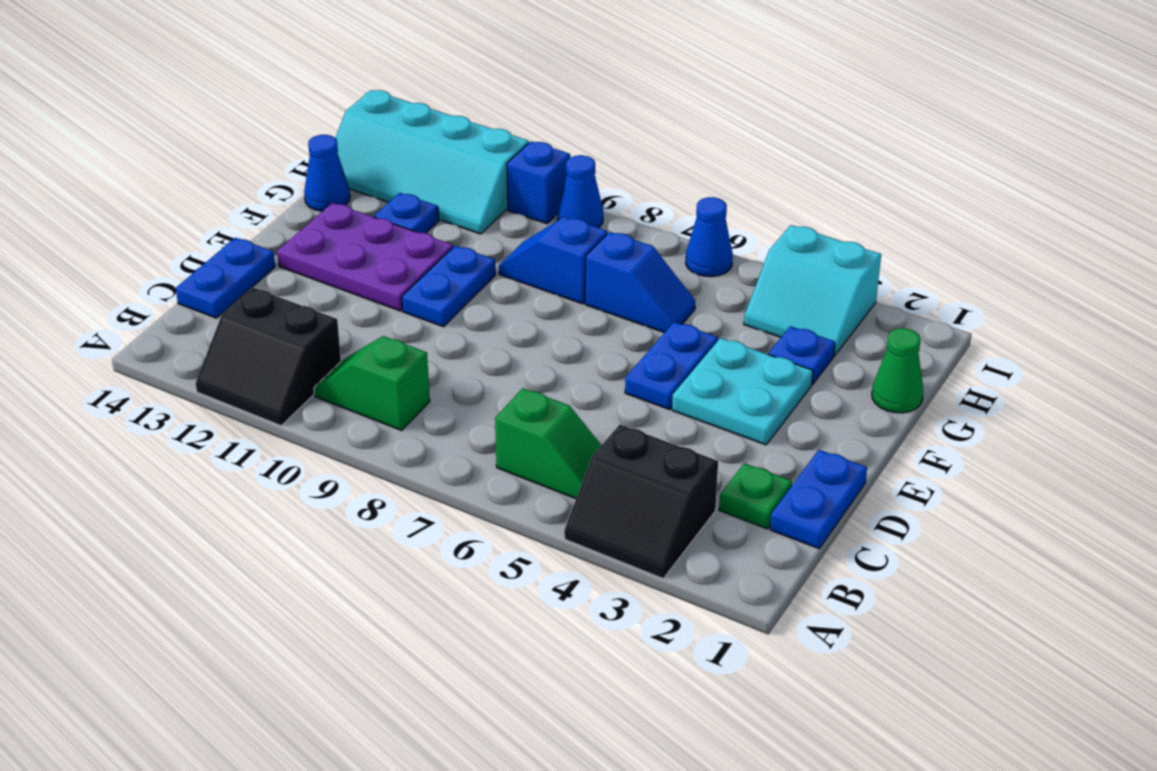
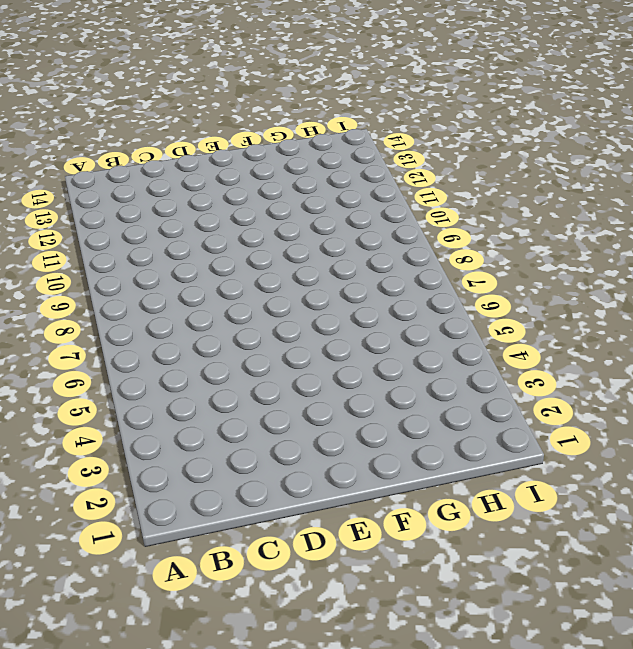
none -> black slope A3:B4 level 1 top B
none -> black slope A11:B12 level 1 top B
none -> green slope B5:B6 level 1 top 6

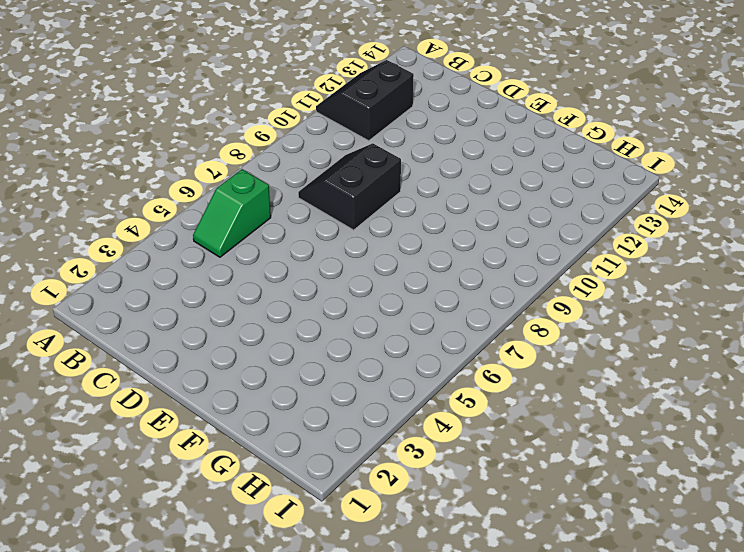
black slope C8:D9 level 1 top D -> black slope A3:B4 level 1 top B
none -> green slope B9:B10 level 1 top 9
none -> blue plate C1:D1 level 1
none -> green plate C2 level 1

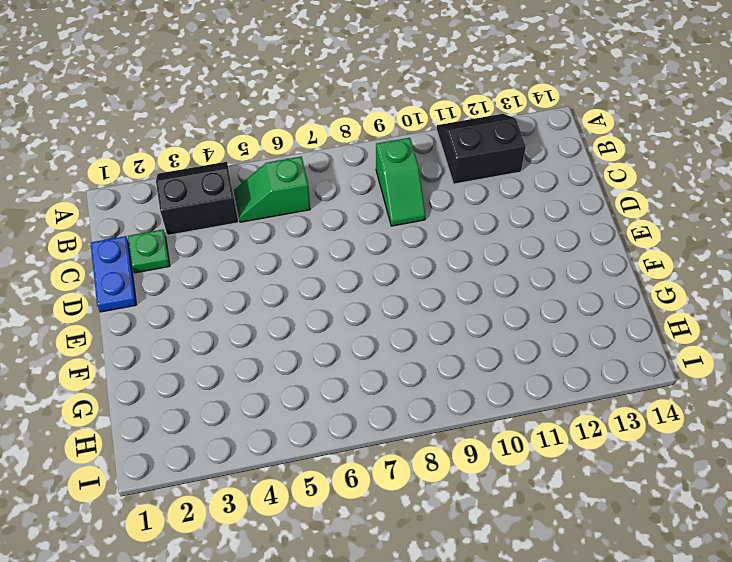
green slope B9:C9 level 1 top B -> green slope B9:B10 level 1 top 9
none -> blue plate C14:D14 level 1
none -> cyan plate E3:F4 level 1
none -> blue plate E5:F5 level 1

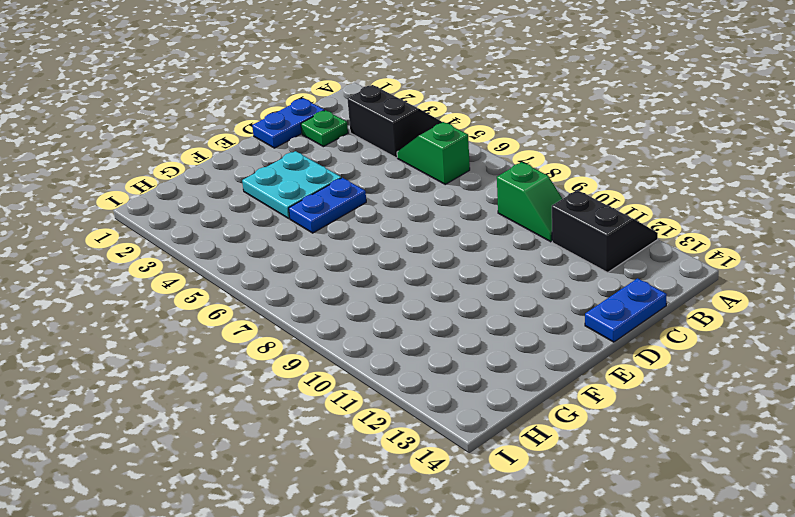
none -> blue plate E10:F10 level 1
none -> purple plate E11:F13 level 1
none -> green cone G1 level 1

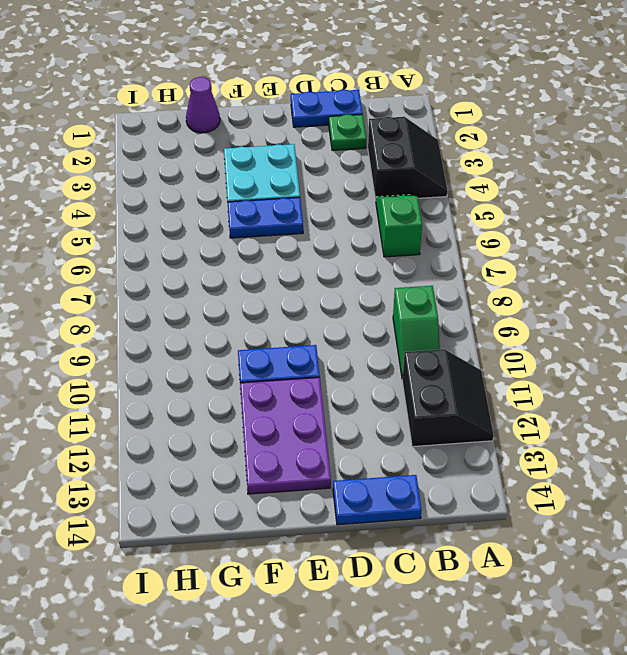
purple cone G1 level 1 -> green cone G1 level 1
none -> blue plate G3 level 1
none -> blue slope G6:G7 level 1 top 7
none -> blue slope G8:G9 level 1 top 8

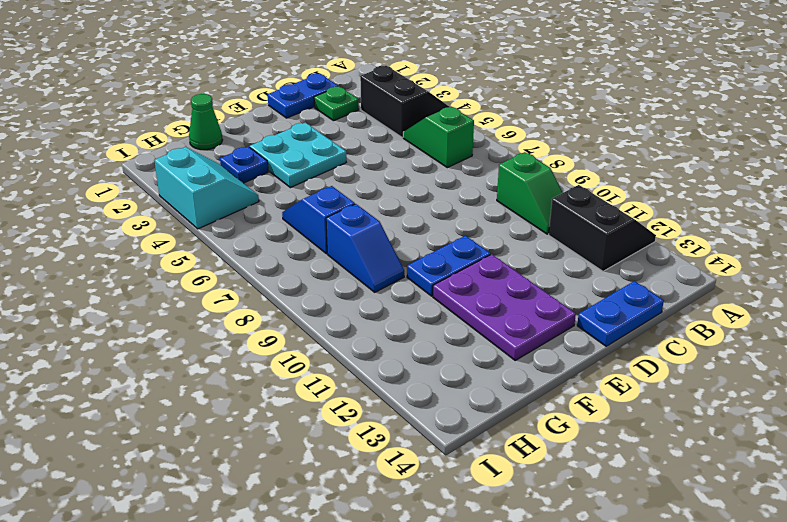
none -> blue plate E5:F5 level 1
none -> blue plate G12 level 1
none -> blue cone G14 level 1

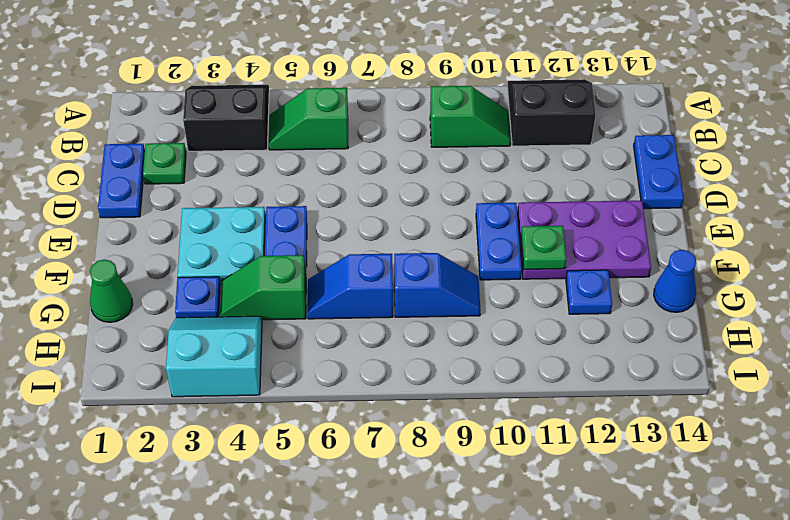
green plate F11 level 2 -> none
green slope G4:G5 level 1 top 5 -> none
none -> cyan slope H11:I14 level 1 top I
none -> blue cone I6 level 1
none -> blue cone I9 level 1

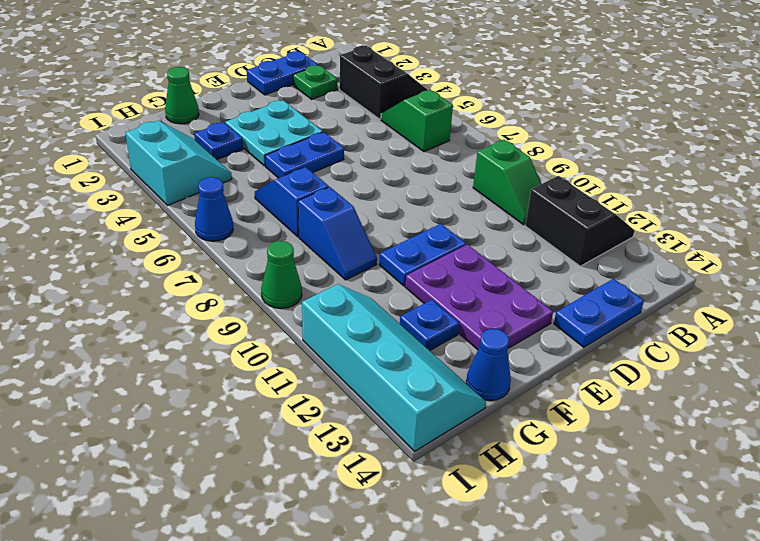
green cone I9 level 1 -> blue cone I9 level 1
none -> blue brick I10 level 1

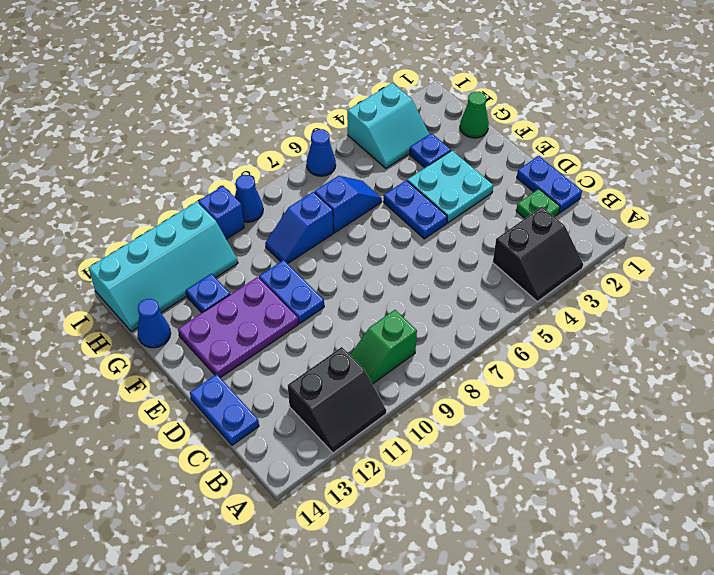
none -> green slope B5:B6 level 1 top 6

